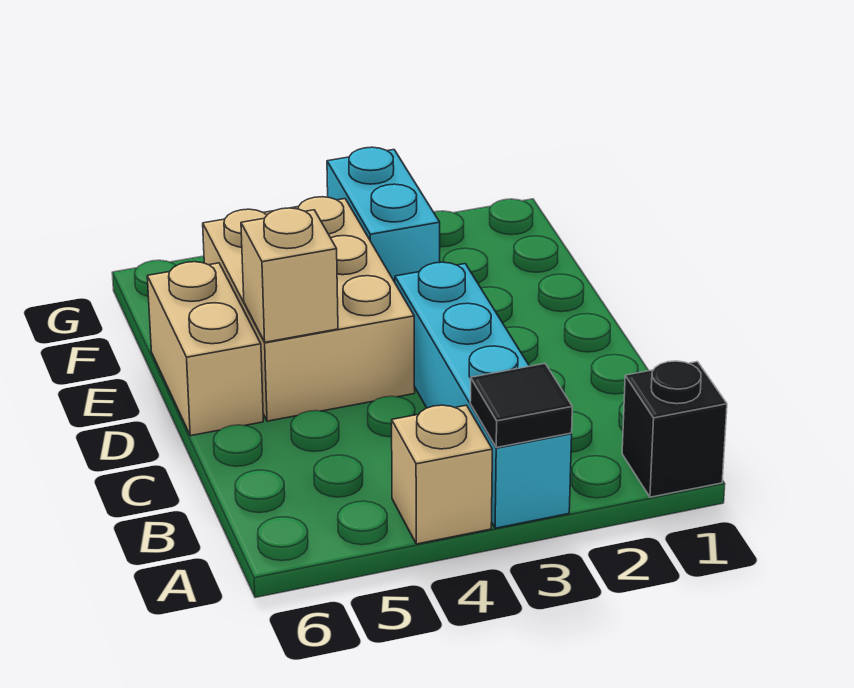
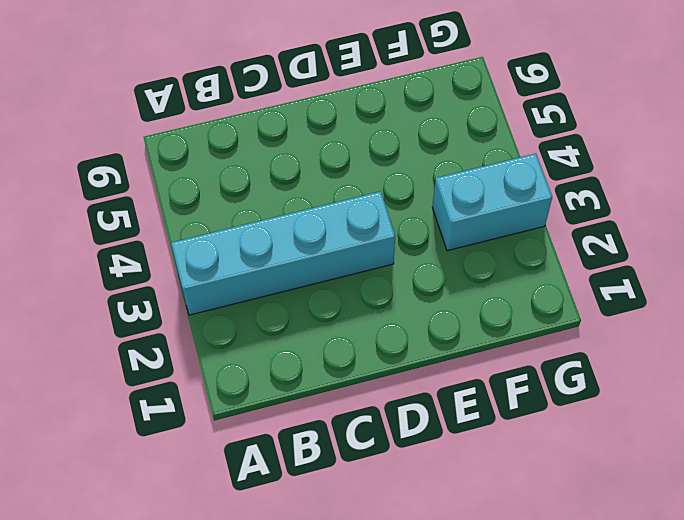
none -> black brick A1 level 1
none -> tan brick A4 level 1

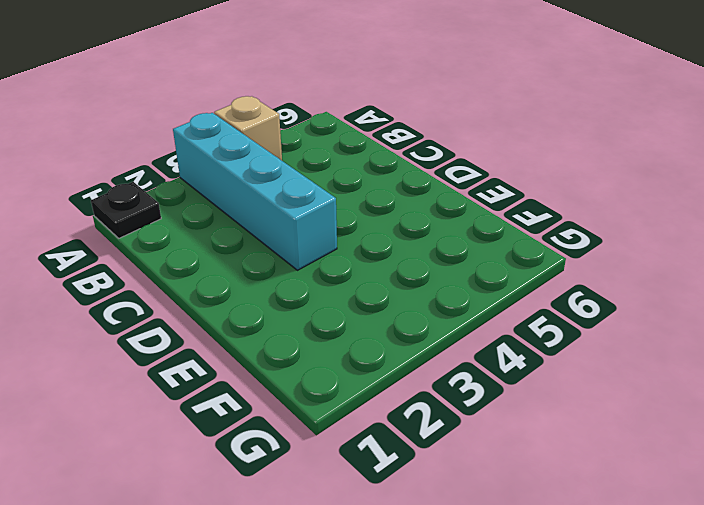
black plate A1 level 1 -> black brick A1 level 1
none -> tan brick D4:F5 level 1
none -> tan brick D6:E6 level 1

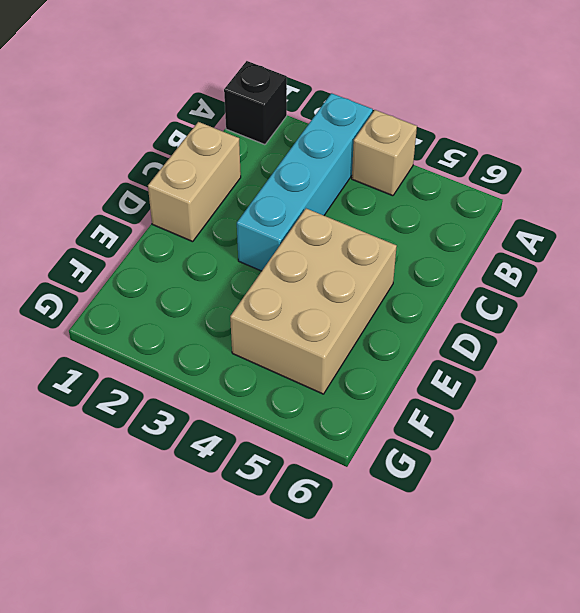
tan brick C1:D1 level 1 -> tan brick D6:E6 level 1
none -> cyan brick F3:G3 level 1
none -> black tile A3 level 2

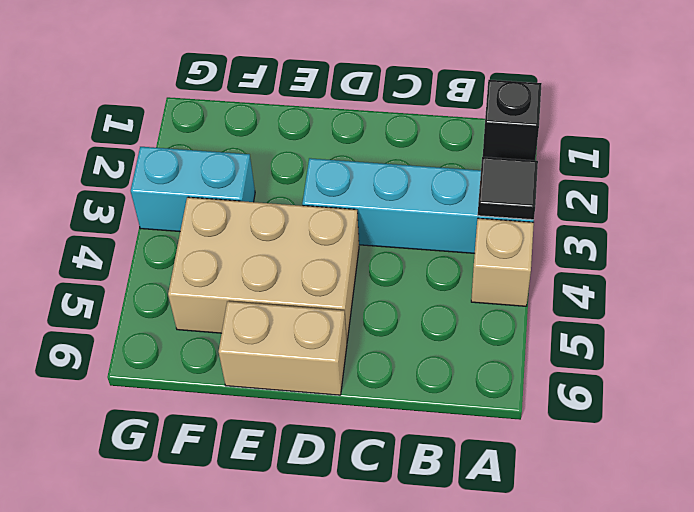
none -> tan brick D5 level 2

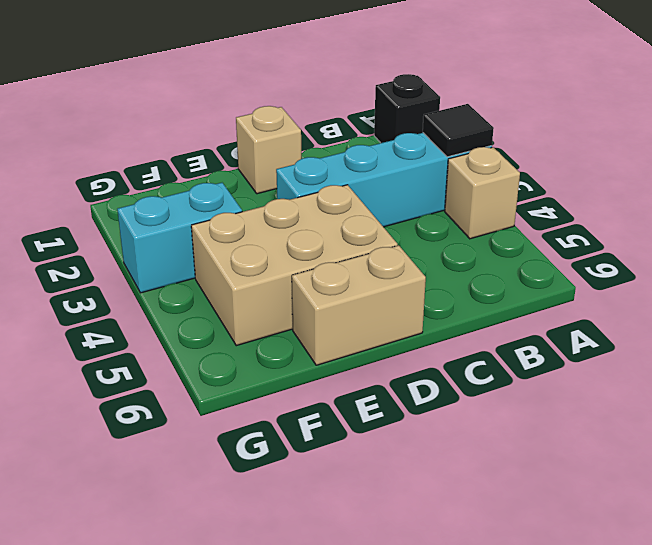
tan brick D1 level 1 -> tan brick D5 level 2

